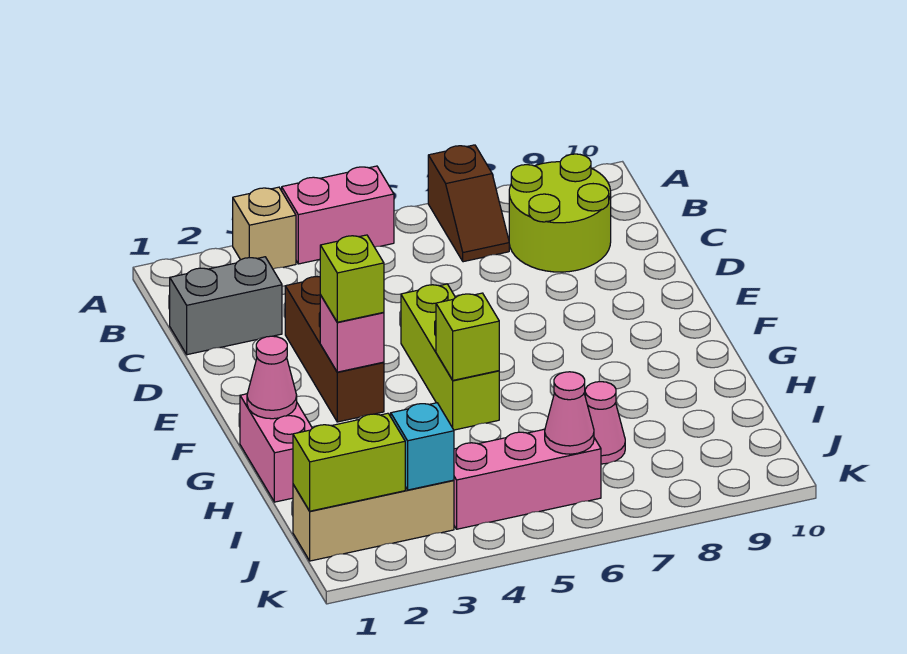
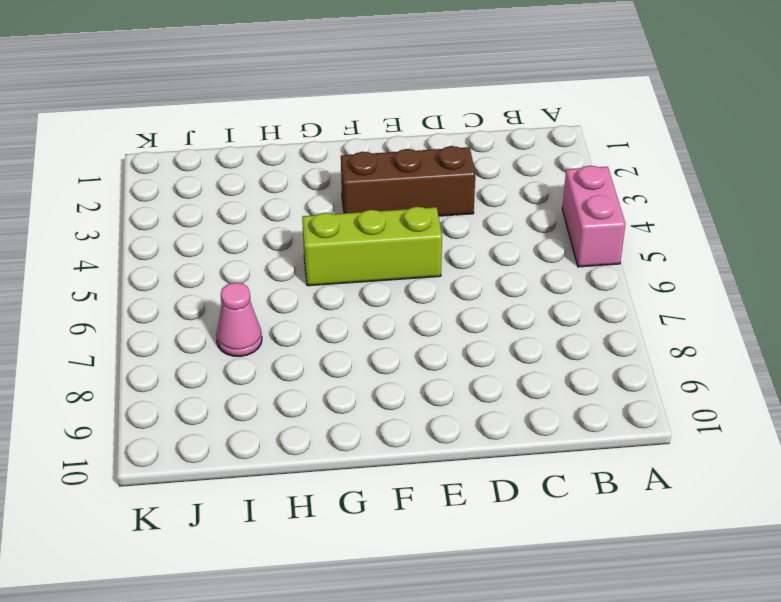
none -> tan brick A3 level 1
none -> brown slope A7:B7 level 1 top A
none -> lime round brick B8:C9 level 1

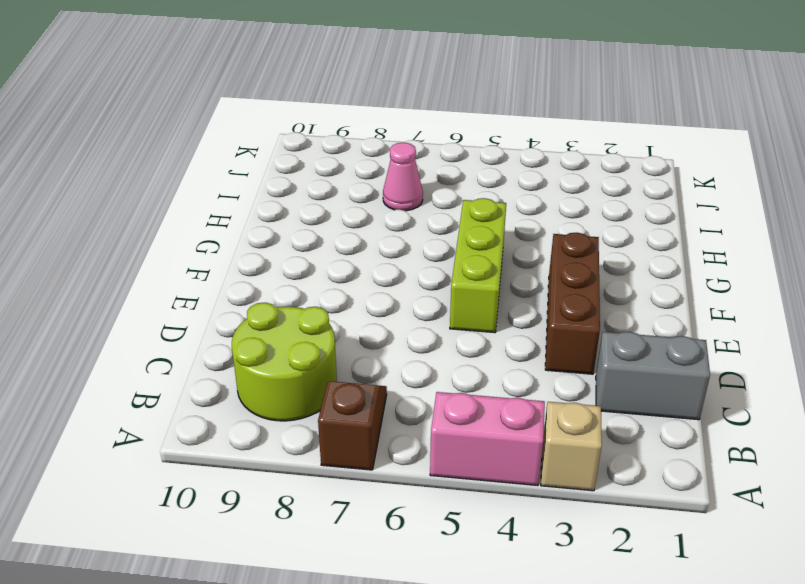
none -> pink brick G1:H1 level 1
none -> tan brick J1:J3 level 1
none -> pink brick J4:J6 level 1

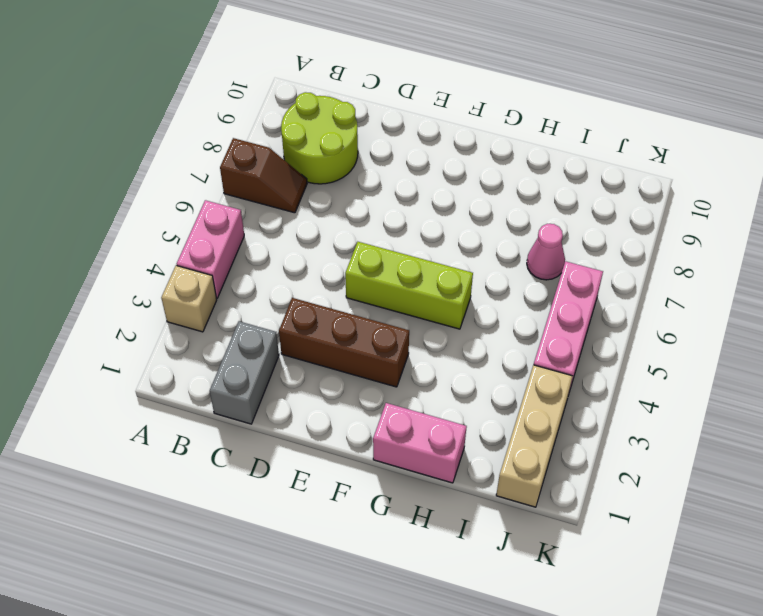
none -> pink brick F3 level 2
none -> pink cone G1 level 2
none -> lime brick G5 level 2

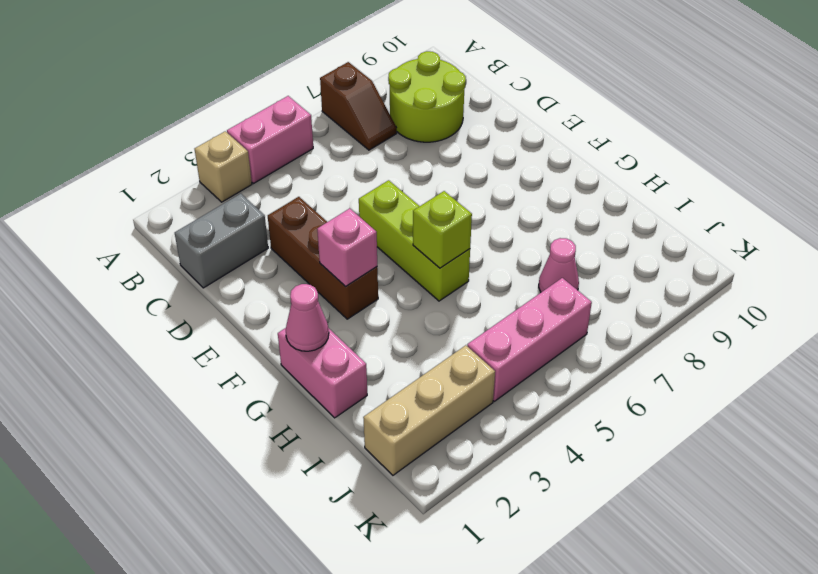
none -> lime brick J1:J2 level 2
none -> cyan brick J3 level 2
none -> pink cone J6 level 2

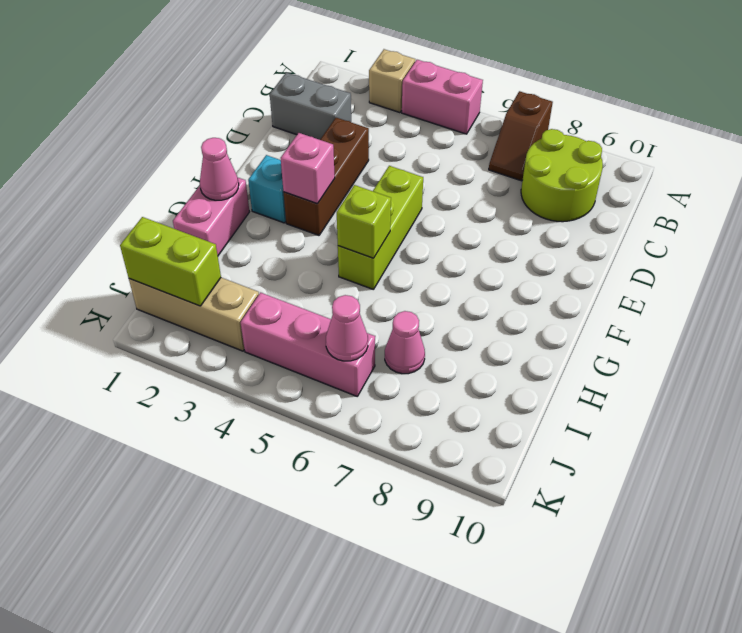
cyan brick F2 level 1 -> cyan brick J3 level 2
none -> lime brick F3 level 3

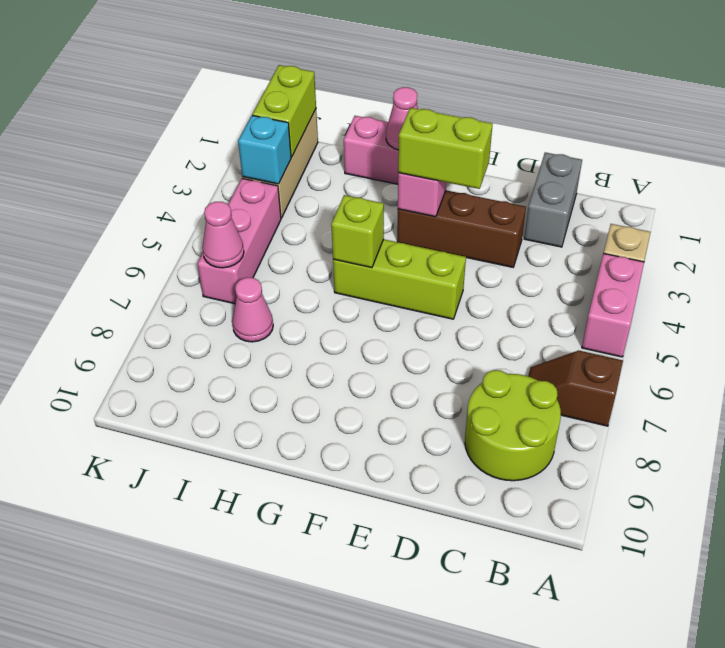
lime brick E3:F3 level 3 -> lime brick F3 level 3

